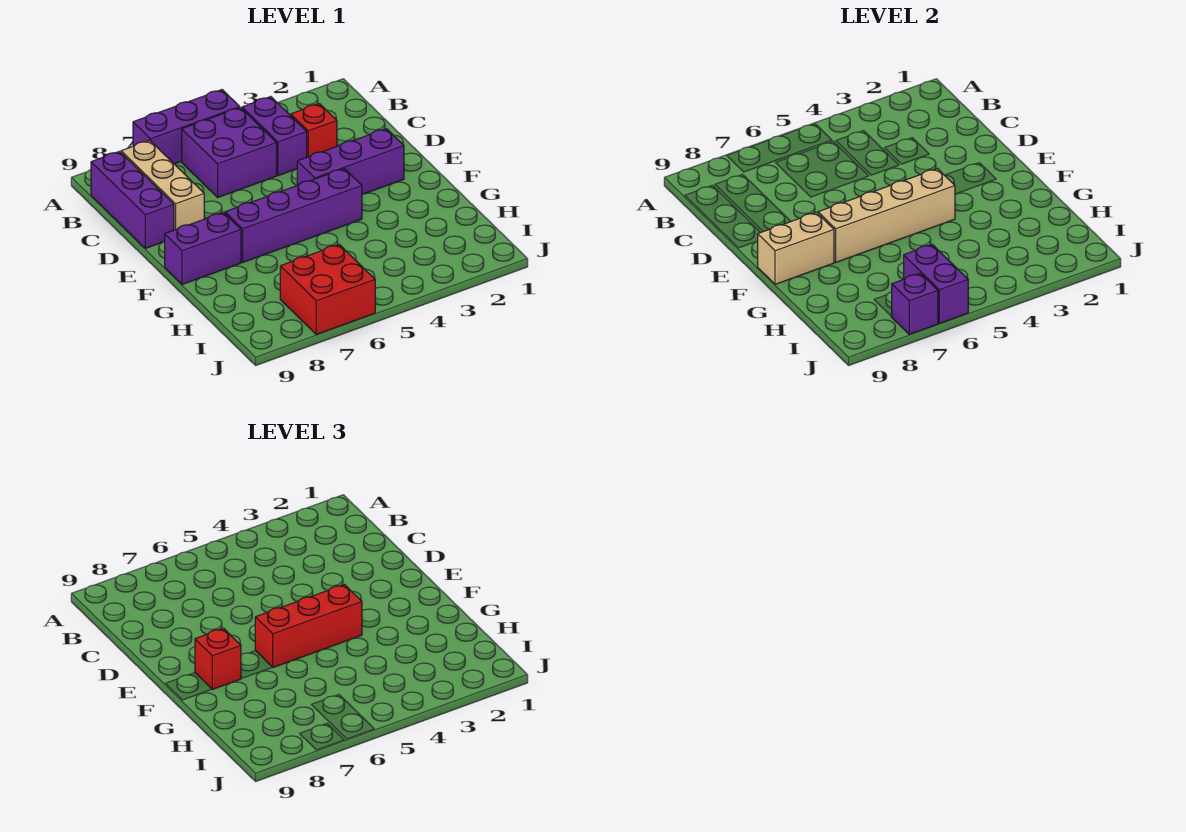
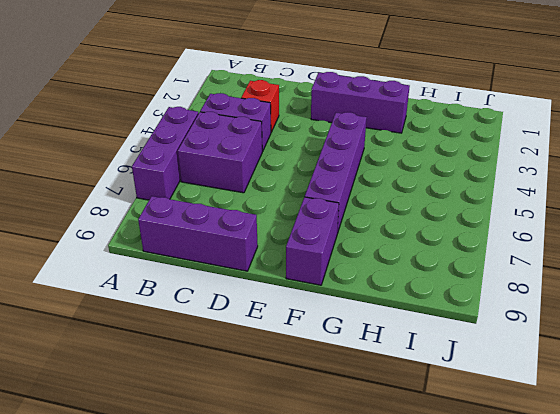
purple brick E2:G2 level 1 -> purple brick E2:E4 level 1
none -> tan brick B8:D8 level 1
none -> red brick I6:J7 level 1
none -> tan brick F4:F7 level 2

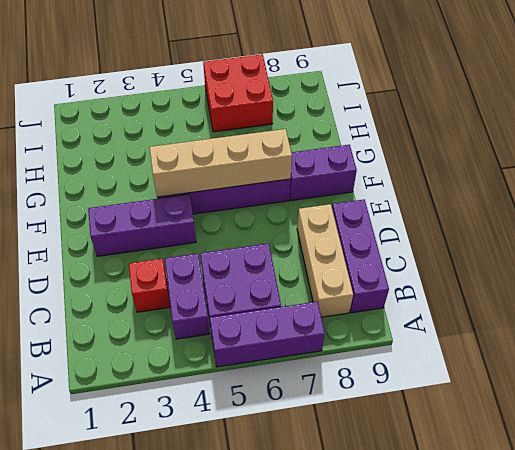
none -> tan brick F8:F9 level 2
none -> purple brick I6:J6 level 2
none -> purple brick J7 level 2

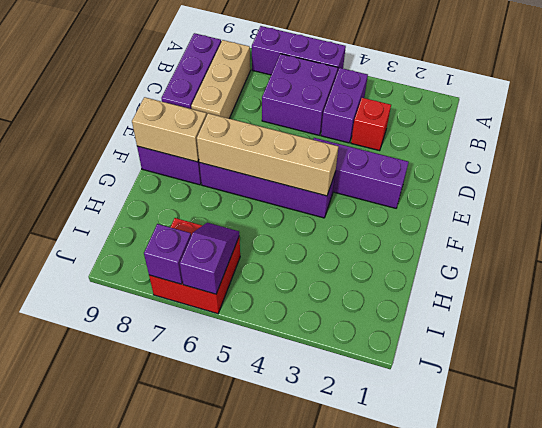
purple slope I6:J6 level 2 top J -> purple brick I6:J6 level 2
none -> red brick F4:F6 level 3
none -> red brick F8 level 3

